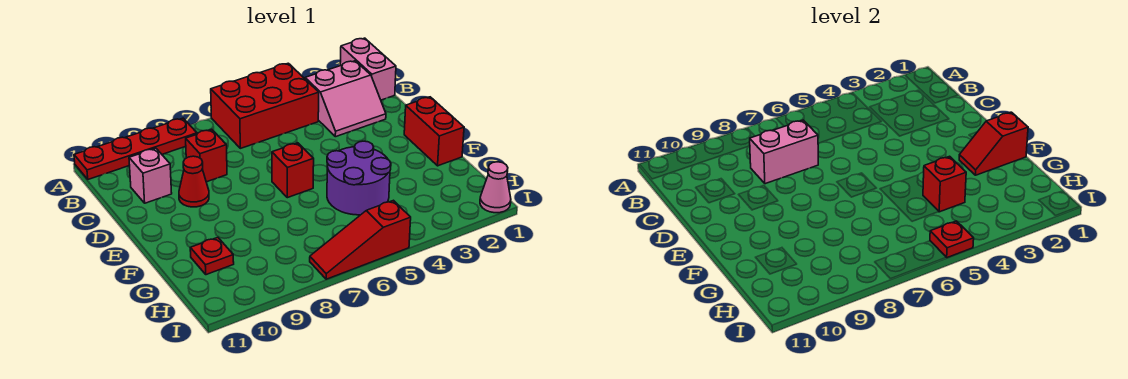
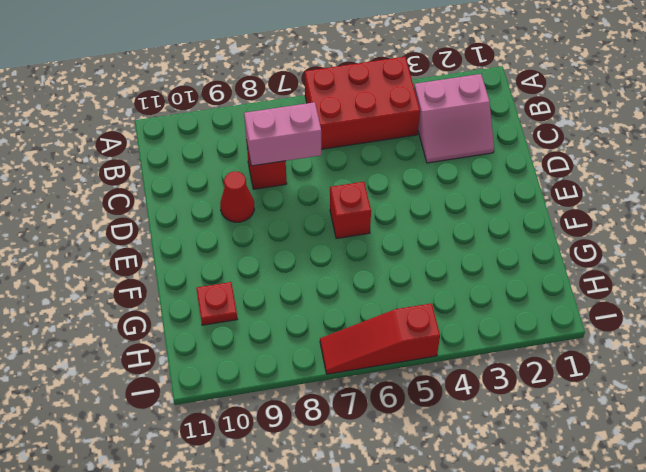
none -> pink brick A1:B1 level 1
none -> red plate A8:A11 level 1
none -> pink brick C10 level 1

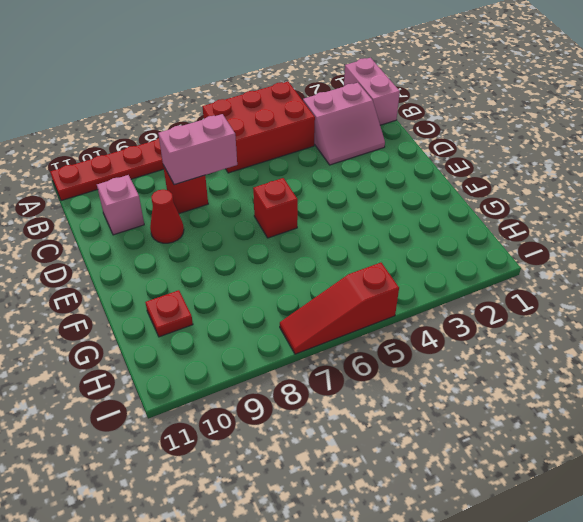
none -> red brick E1:F1 level 1
none -> purple round brick F4:G5 level 1
none -> pink cone I1 level 1

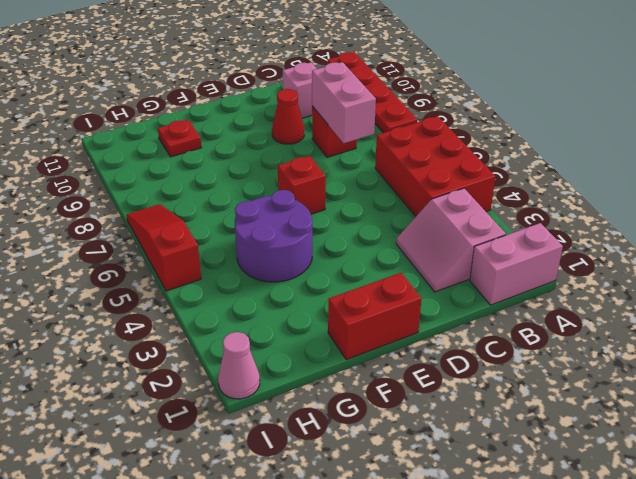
none -> red slope F1:F2 level 2 top 1
none -> red brick G4 level 2
none -> red plate I5 level 2

